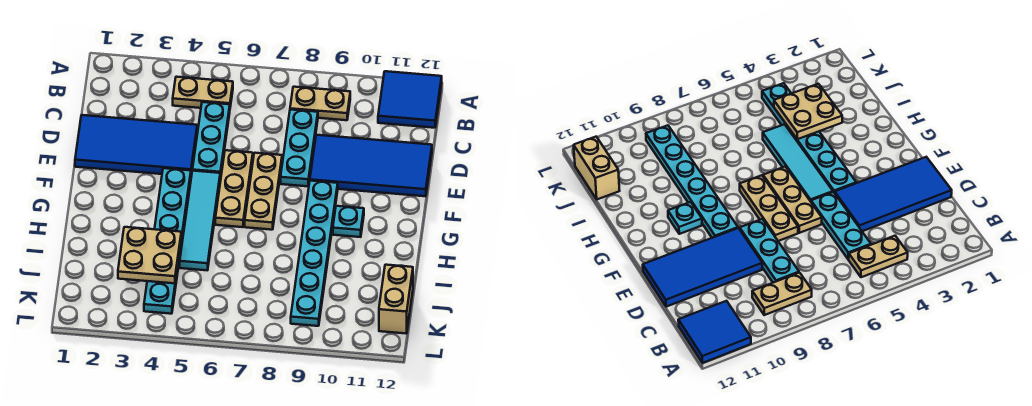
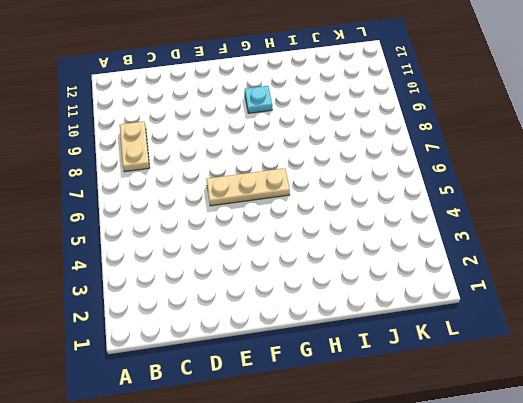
none -> blue tile A11:B12 level 1
none -> tan plate B4:B5 level 1
none -> cyan plate C5:E5 level 1

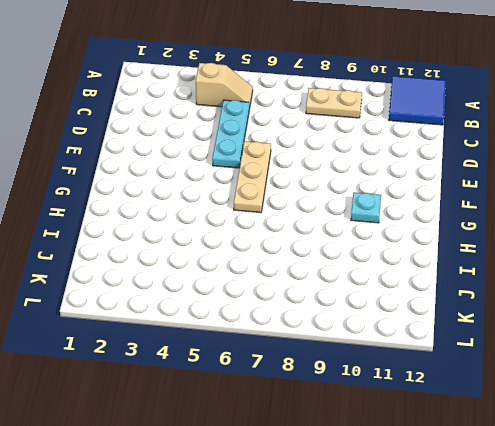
tan slope B4:B5 level 1 top 4 -> tan plate B4:B5 level 1
none -> cyan plate C8:E8 level 1
none -> blue tile D1:E4 level 1
none -> blue tile D9:E12 level 1

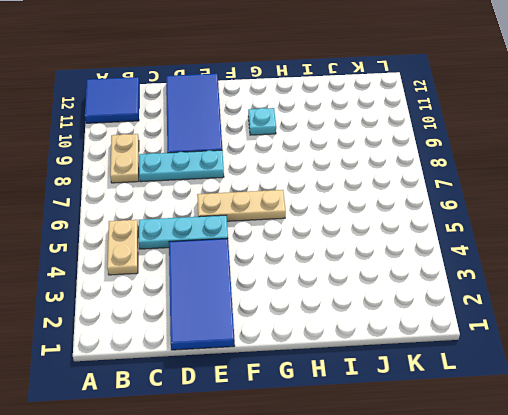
none -> tan plate E7:G7 level 1
none -> cyan plate F4:K4 level 1
none -> cyan tile F5:I5 level 1

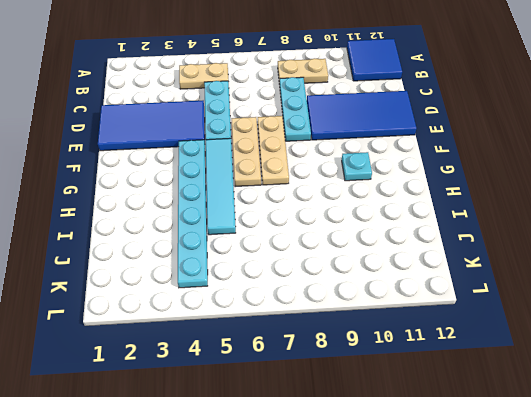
none -> cyan plate F9:K9 level 1
none -> tan brick J12:K12 level 1
none -> tan plate I3:J4 level 2

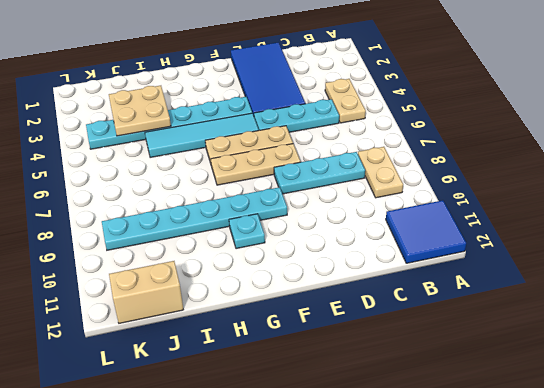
none -> blue tile D9:E12 level 1

